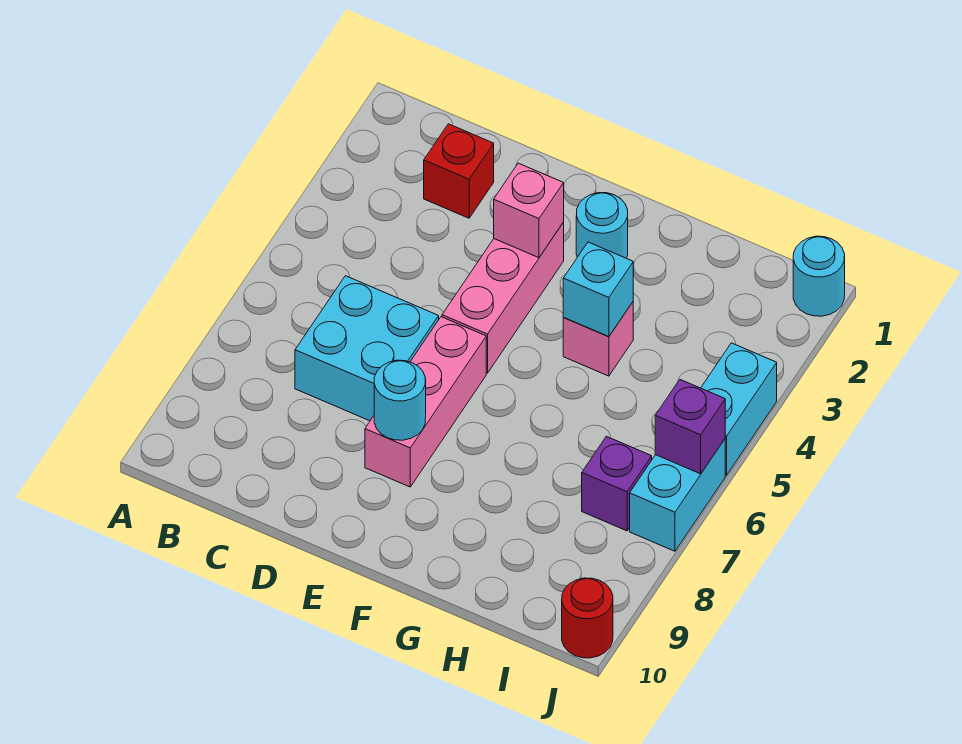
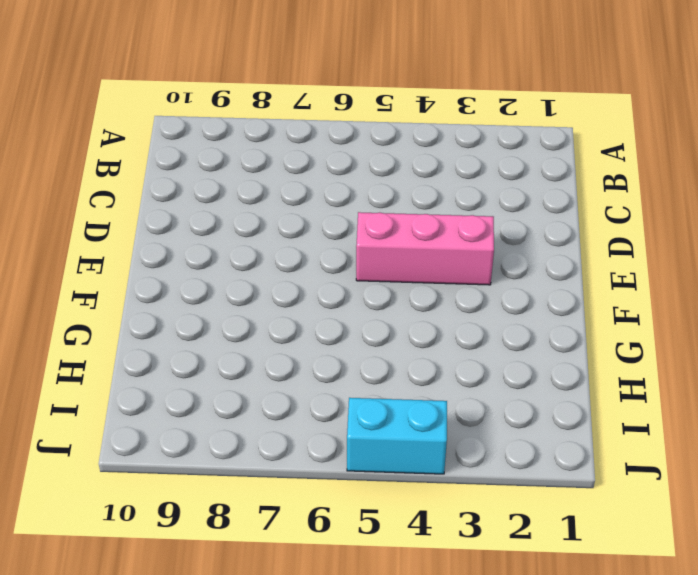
none -> red brick C2 level 1
none -> cyan brick C6:D7 level 1
none -> pink brick E6:E8 level 1

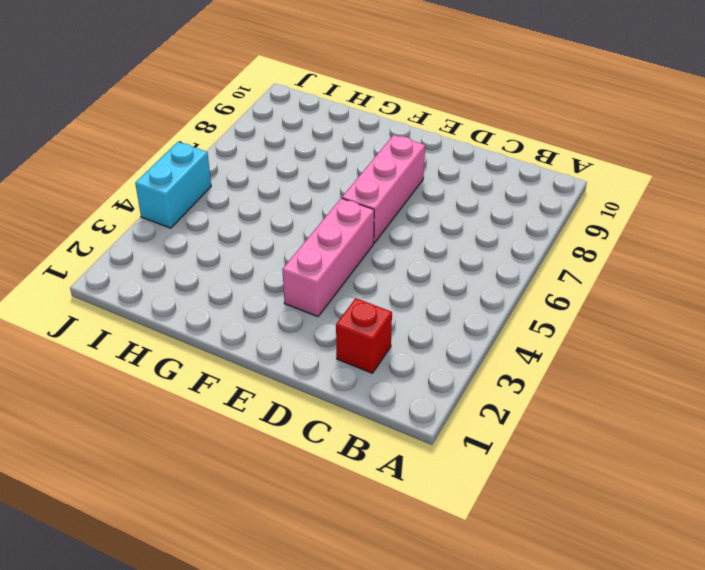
none -> cyan brick C6:D7 level 1
none -> cyan round brick F2 level 1
none -> pink brick G4 level 1

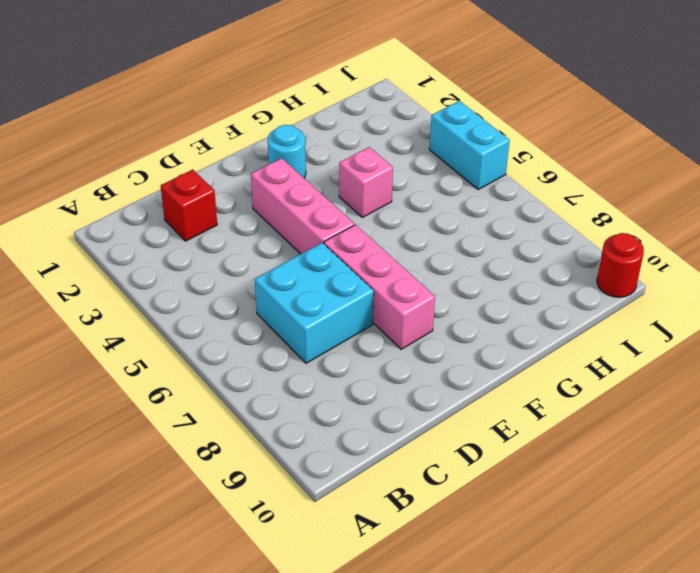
none -> purple brick I7 level 1
none -> cyan round brick J1 level 1
none -> cyan brick J6:J7 level 1

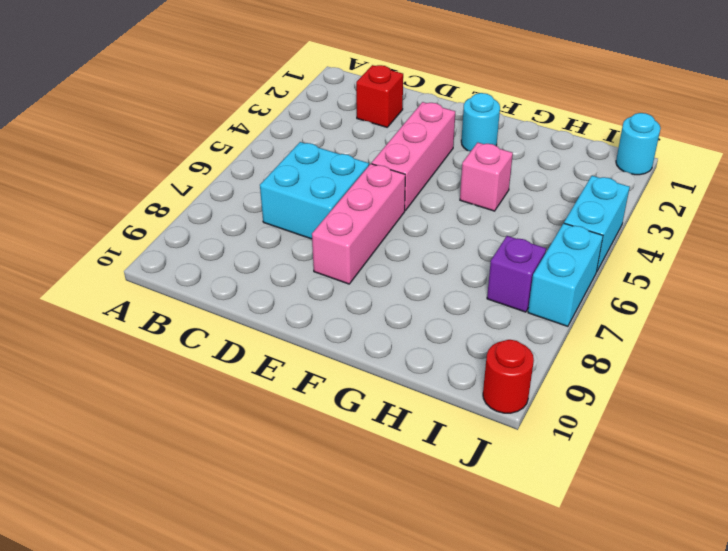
none -> pink brick E3 level 2
none -> cyan round brick E8 level 2
none -> cyan brick G4 level 2

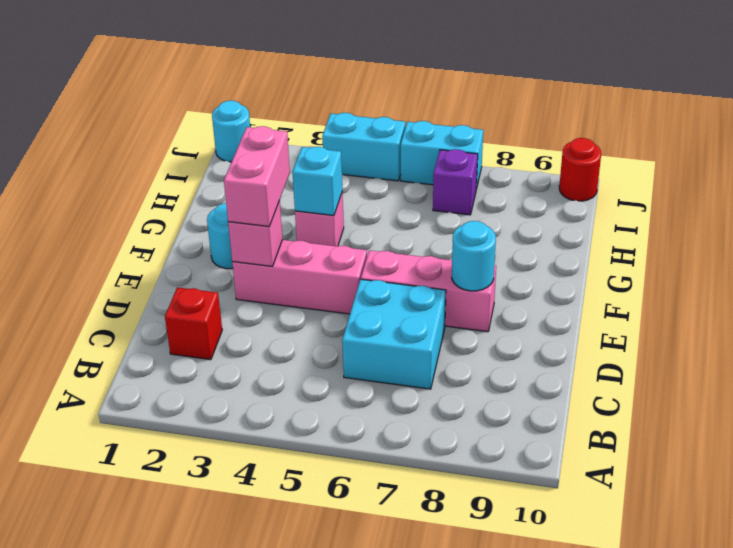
pink brick E3:F3 level 3 -> none
none -> purple brick J6 level 2

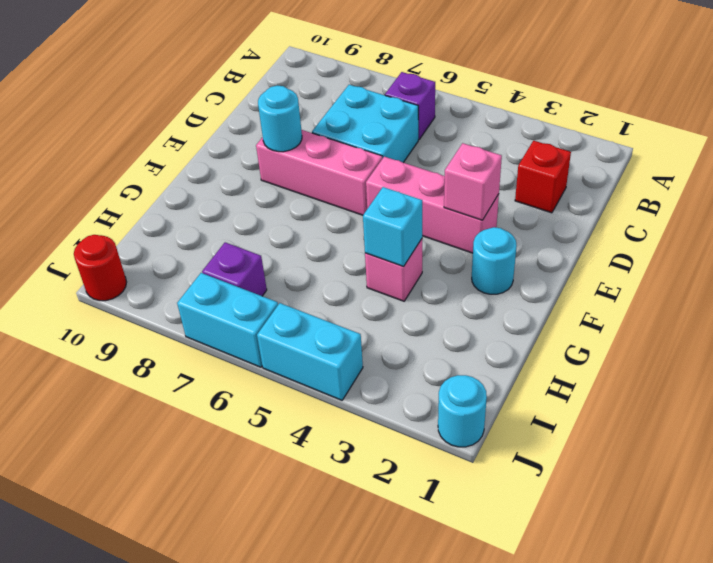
purple brick B6 level 1 -> purple brick J6 level 2

